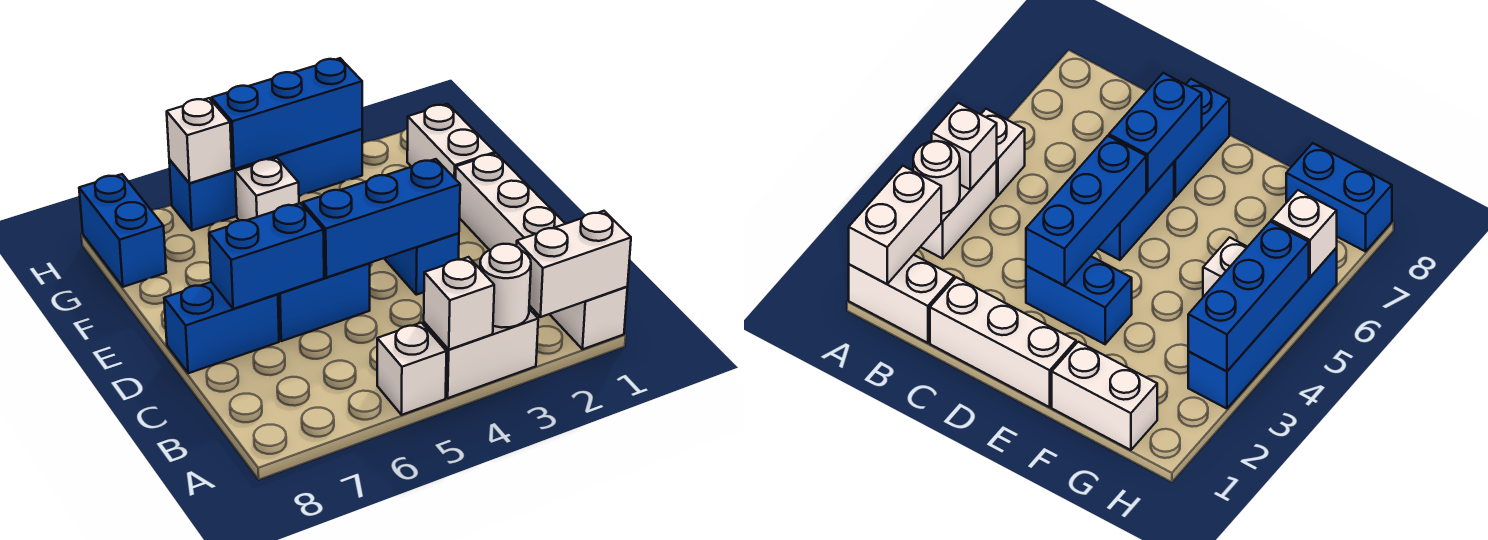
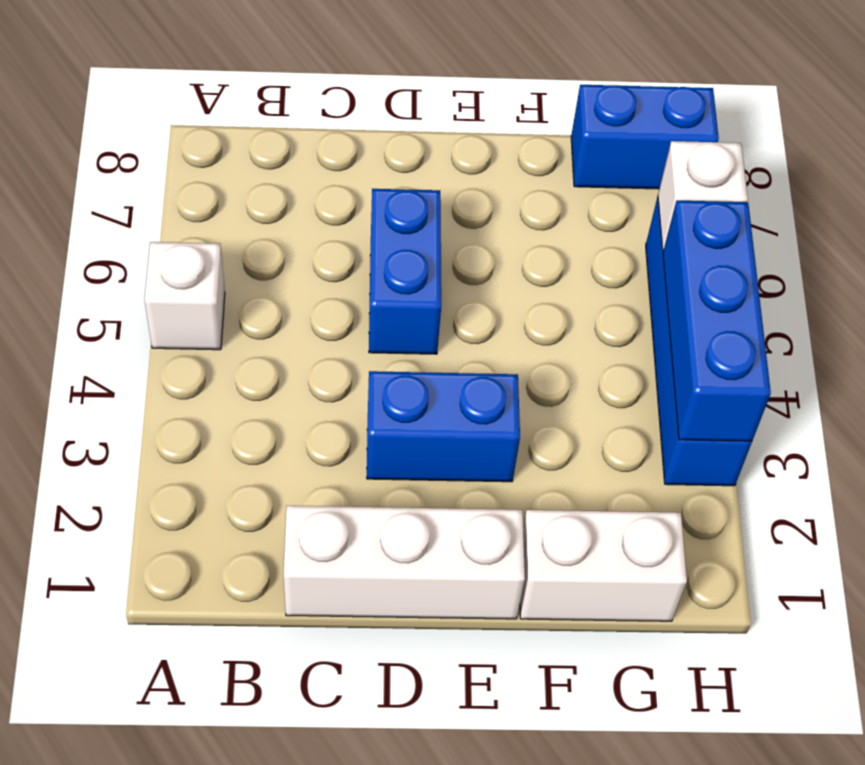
none -> white brick A1:B1 level 1
none -> white brick A3:A4 level 1
none -> blue brick D7:D8 level 1

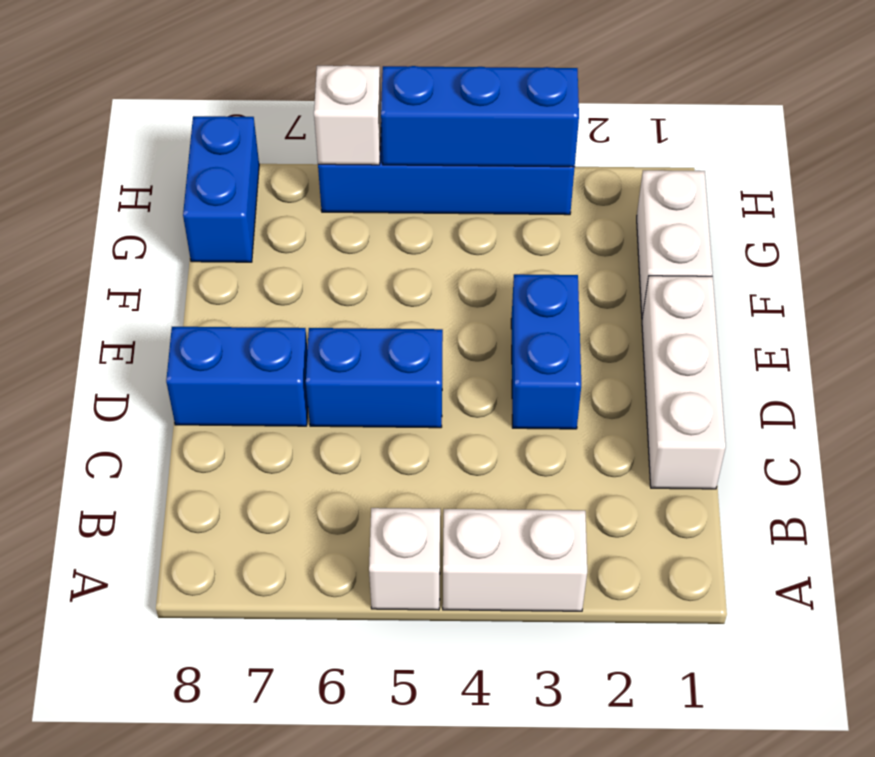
none -> white brick A1:B1 level 1
none -> white brick G5 level 1
none -> white brick A1:A2 level 2

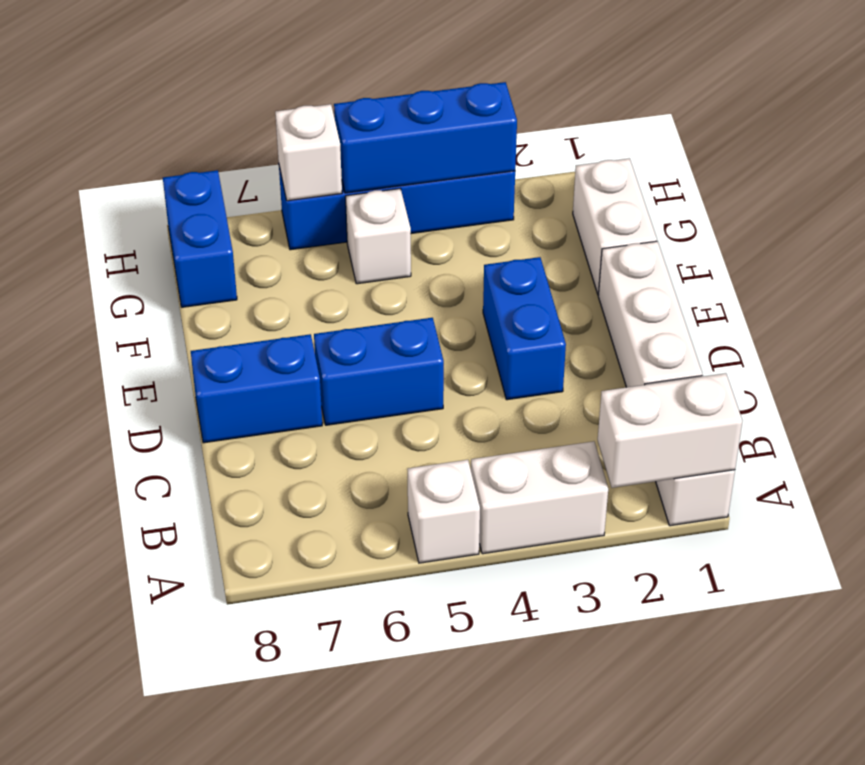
none -> white round brick A3 level 2
none -> white brick A4 level 2
none -> blue brick D3:D5 level 2

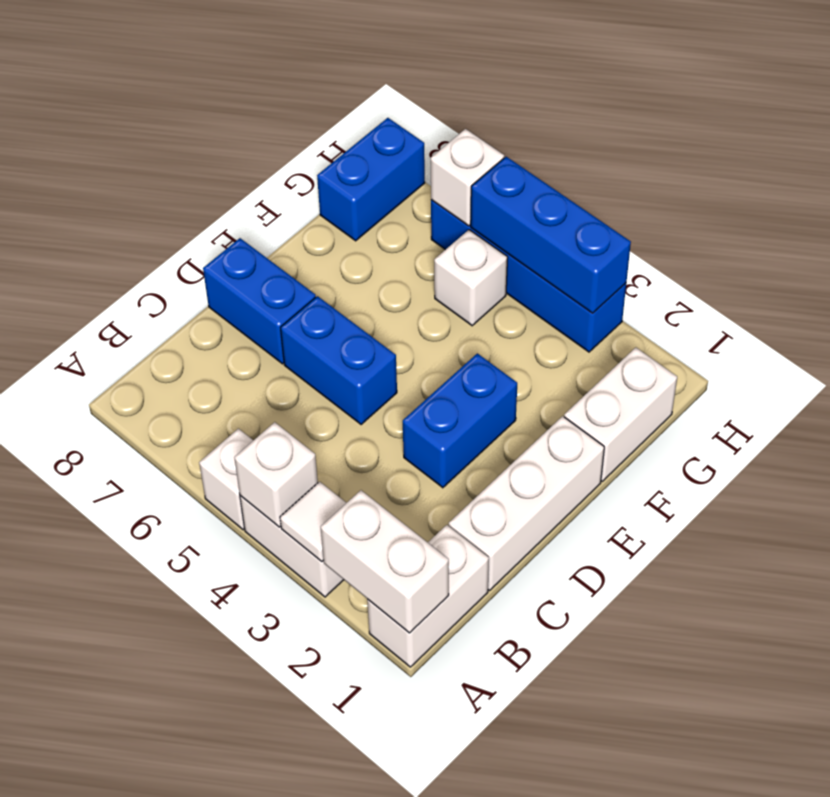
white tile A3 level 2 -> white round brick A3 level 2
none -> blue brick D3:D5 level 2
none -> blue brick D6:D7 level 2

